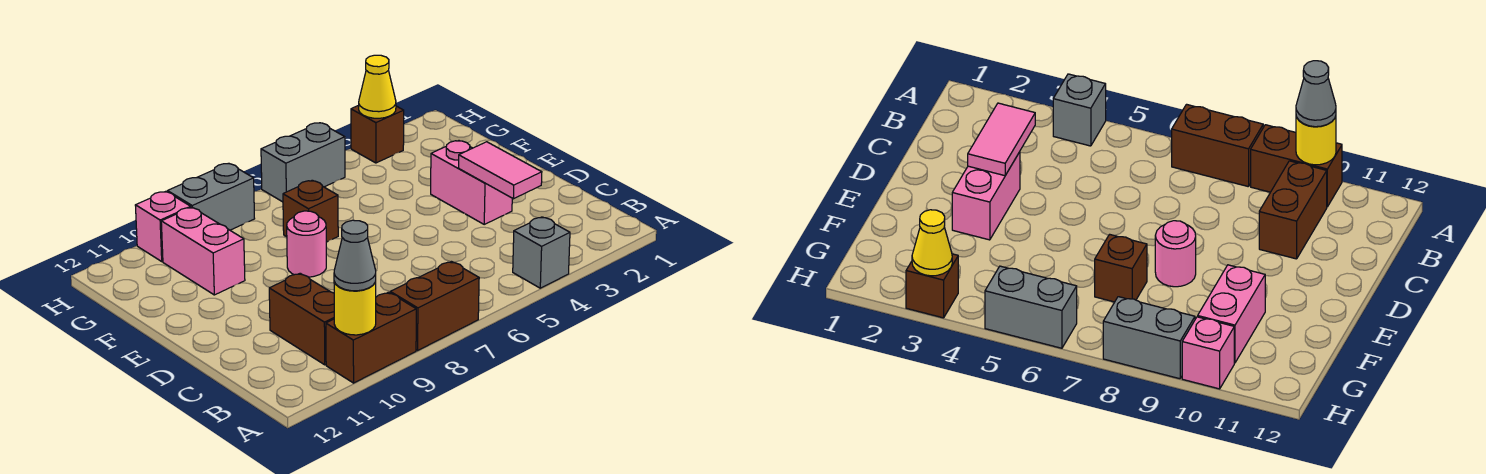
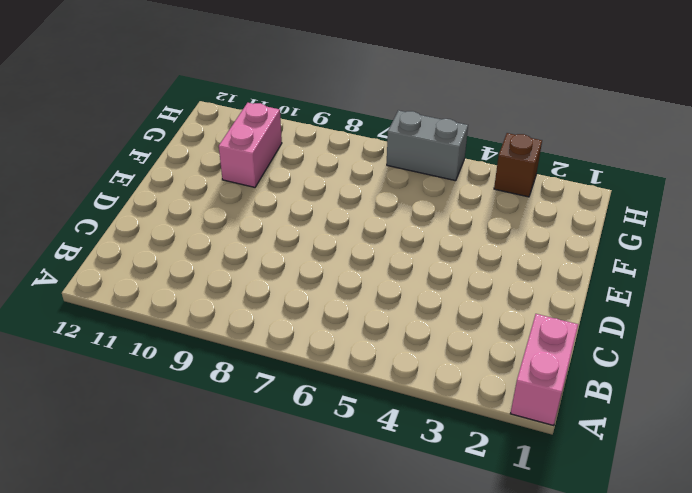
pink brick A1:B1 level 1 -> pink brick D3:E3 level 1
none -> grey brick A4 level 1
none -> brown brick A7:A8 level 1
none -> brown brick A9:A10 level 1

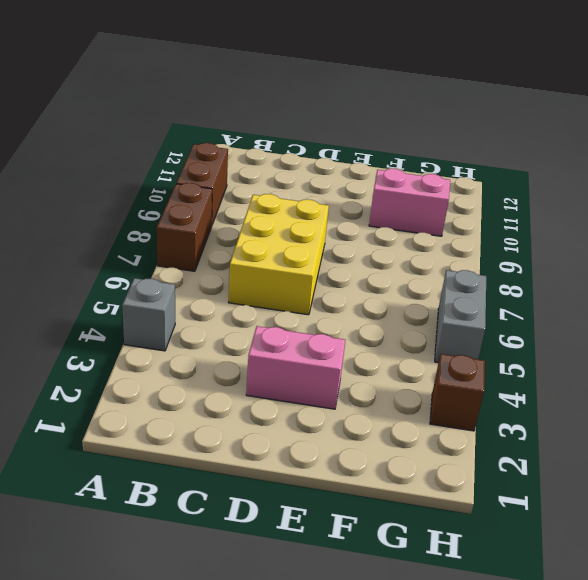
yellow brick C6:D8 level 1 -> none
none -> brown brick B10:C10 level 1
none -> pink round brick E8 level 1
none -> brown brick F7 level 1

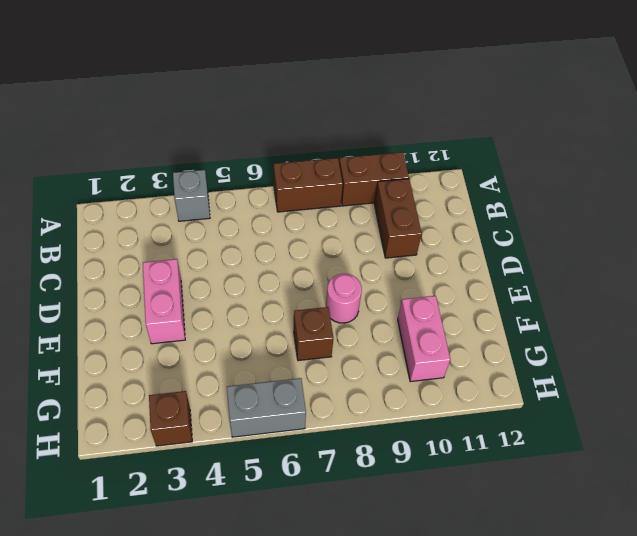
none -> grey brick H8:H9 level 1
none -> pink brick H10 level 1
none -> yellow round brick A10 level 2

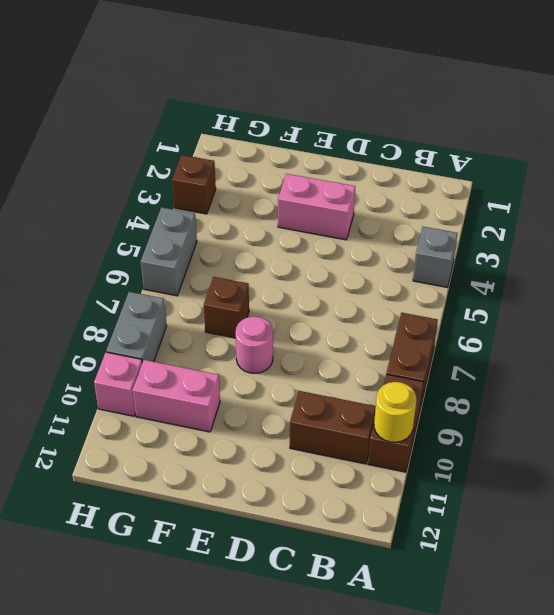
none -> pink tile C3:D3 level 2
none -> yellow cone H3 level 2
none -> grey cone A10 level 3

